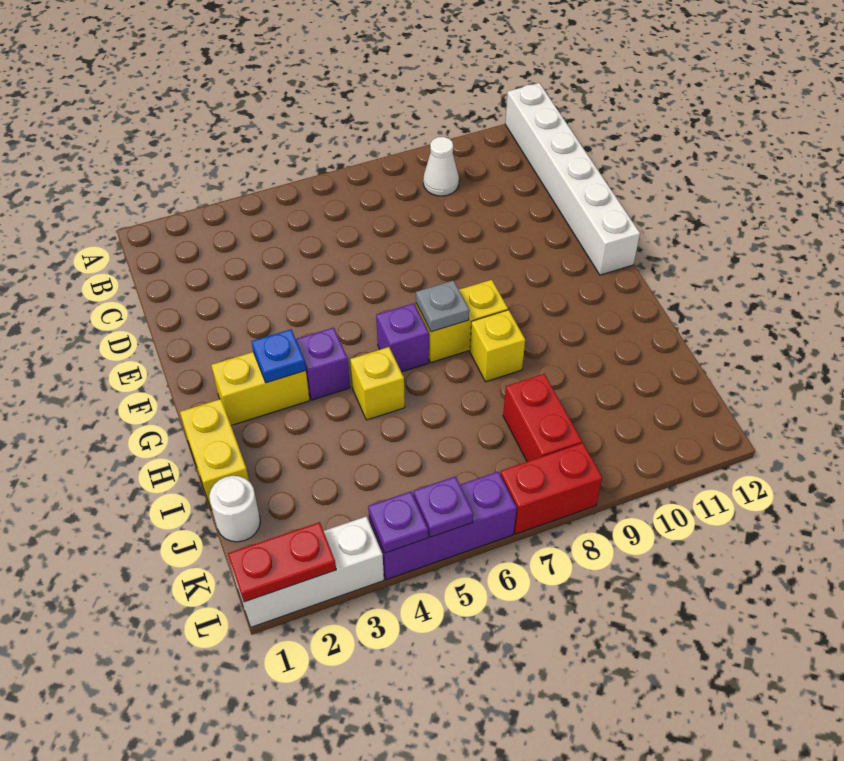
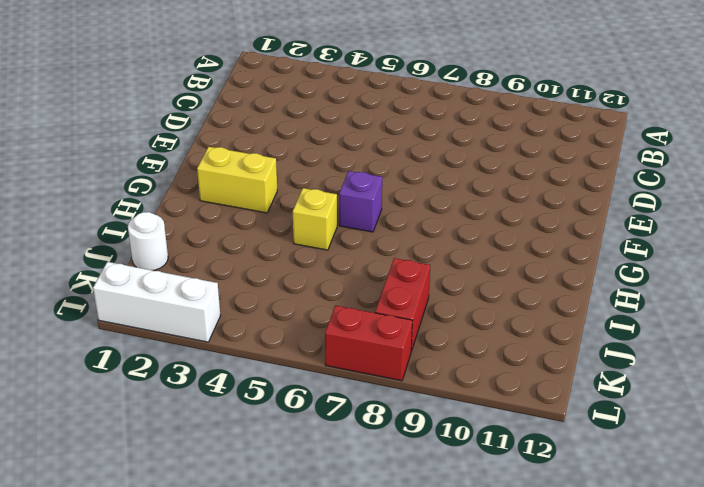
none -> white brick A12:F12 level 1
none -> white cone B9 level 1
none -> purple brick G4 level 1

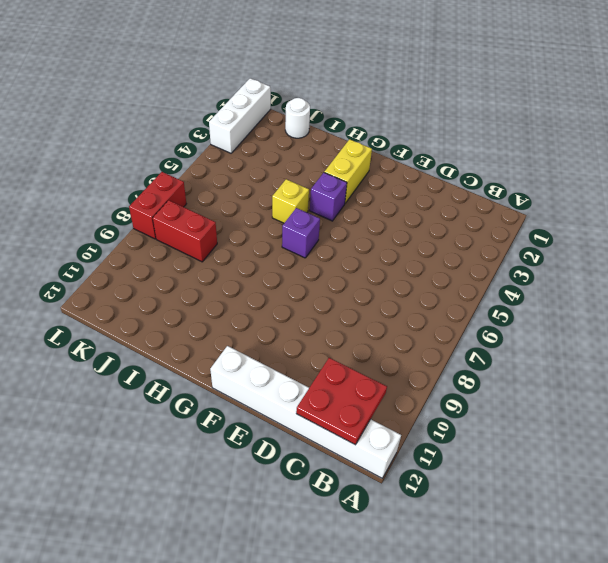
red plate B11:C12 level 2 -> none
none -> white cone B9 level 1
none -> yellow brick G7:G8 level 1
none -> yellow brick H1:I1 level 1

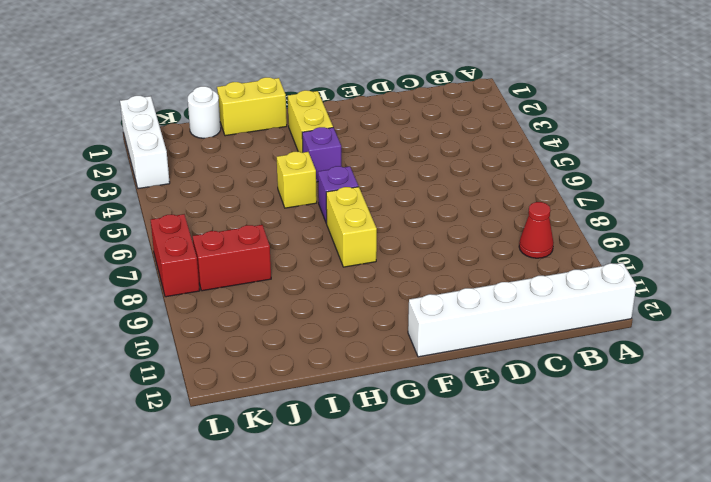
red cone B9 level 1 -> white cone B9 level 1
none -> yellow brick H8 level 1
none -> purple brick L4:L6 level 1
none -> blue plate G3 level 2

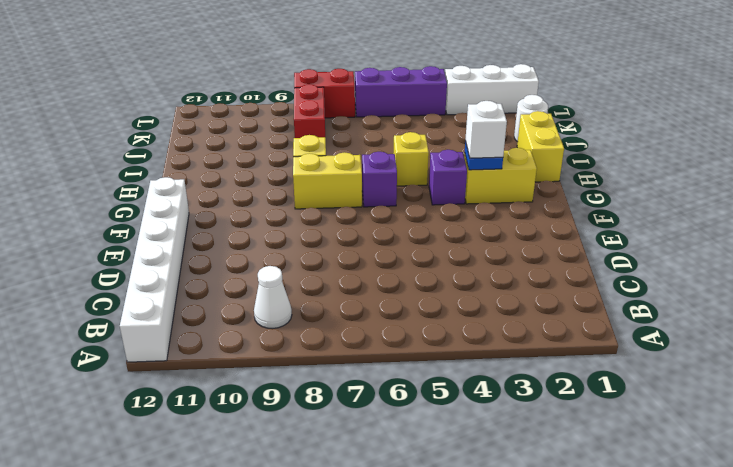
white brick G3 level 3 -> none
none -> grey plate G7 level 2
none -> red plate L1:L2 level 2
none -> purple plate L4 level 2

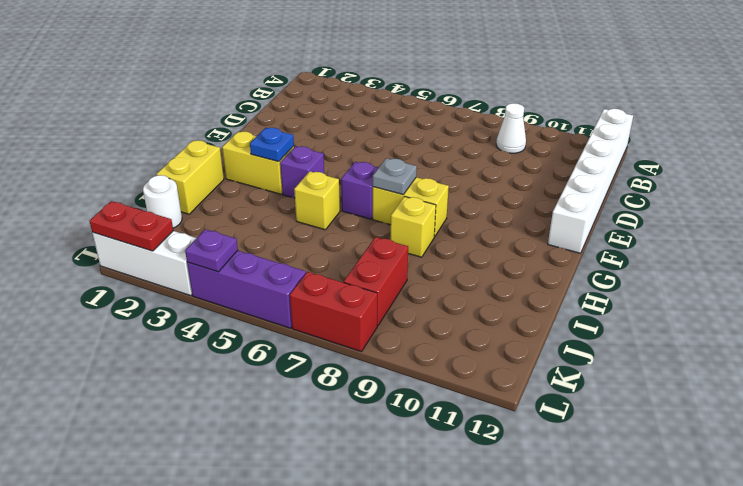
none -> purple plate L5 level 2

